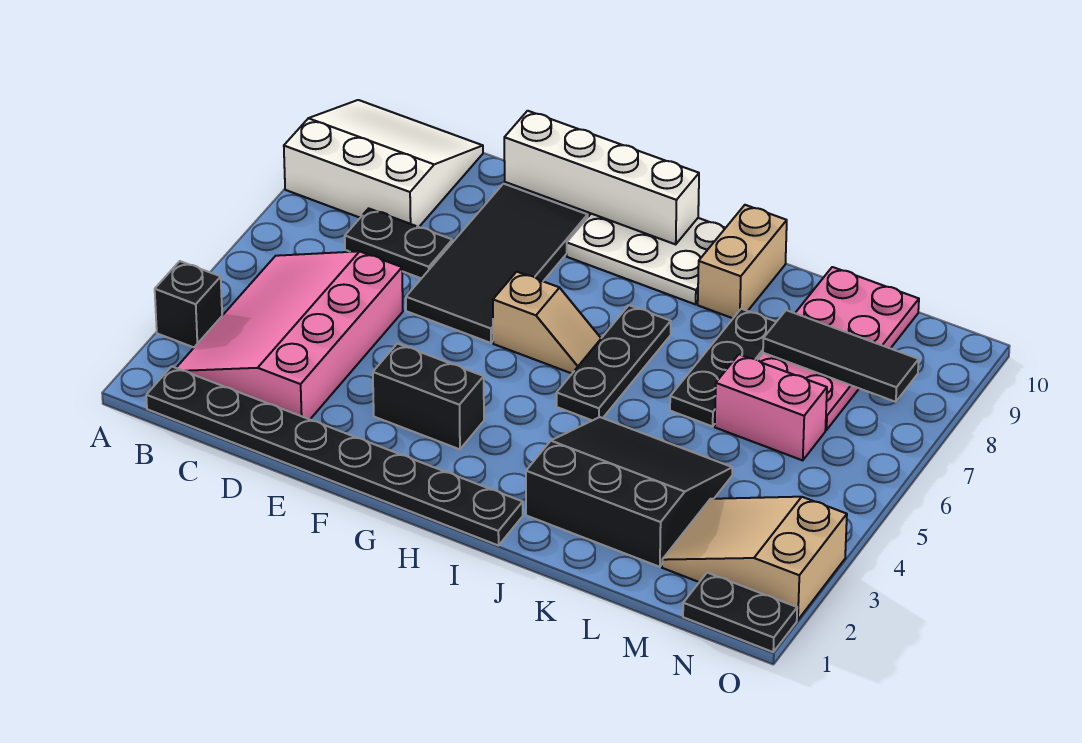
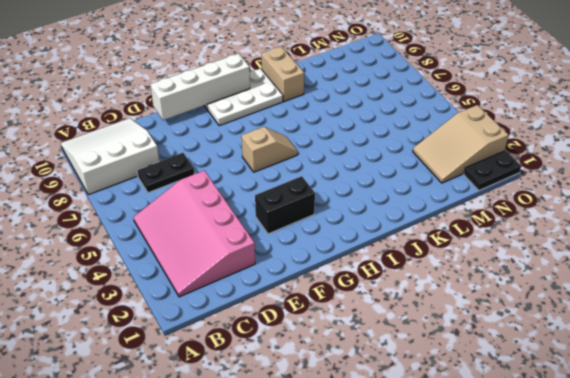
none -> black brick A3 level 1
none -> black plate B1:I1 level 1
none -> black tile E6:F9 level 1

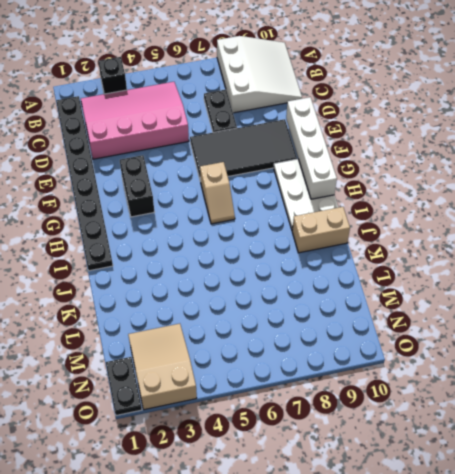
none -> black plate I5:I7 level 1
none -> black slope J2:L4 level 1 top 2
none -> black plate K6:K8 level 1

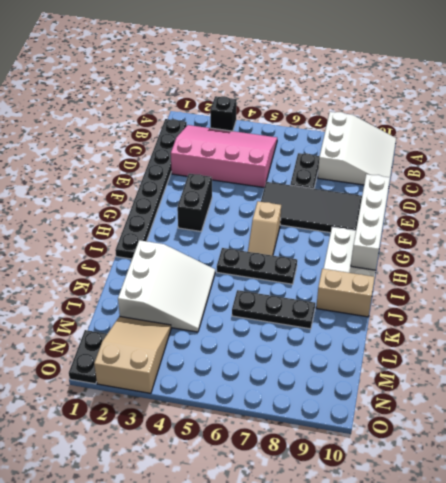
white slope J2:L4 level 1 top 2 -> black slope J2:L4 level 1 top 2
none -> pink brick L6:M6 level 1
none -> pink plate L7:M10 level 1
none -> black tile L8:N8 level 2

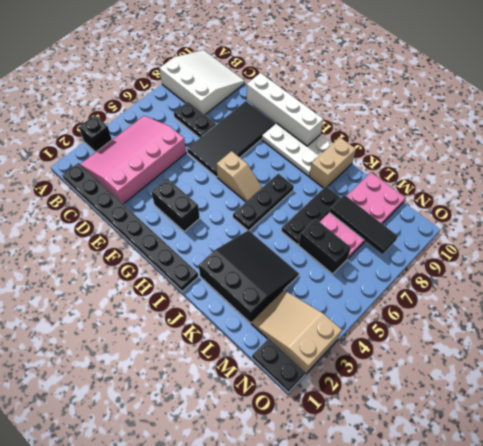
black brick L6:M6 level 1 -> pink brick L6:M6 level 1

